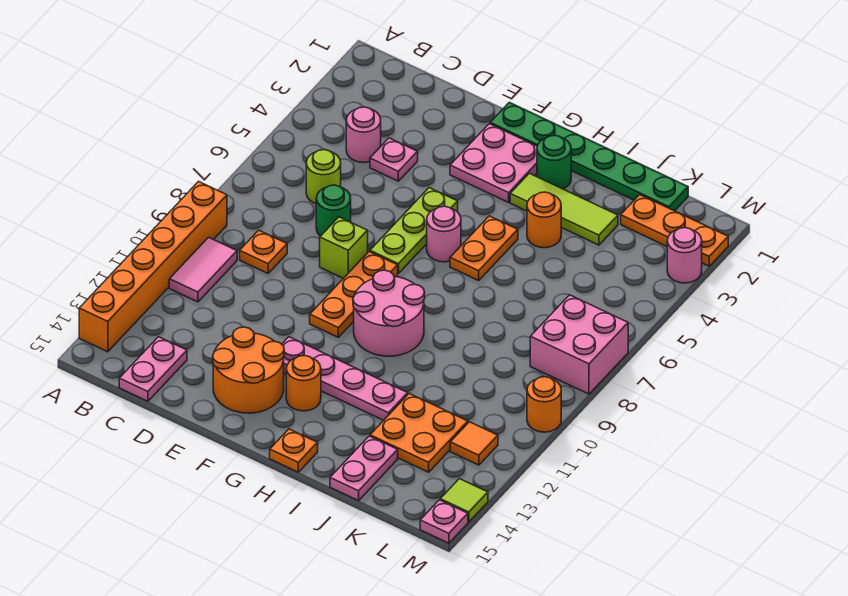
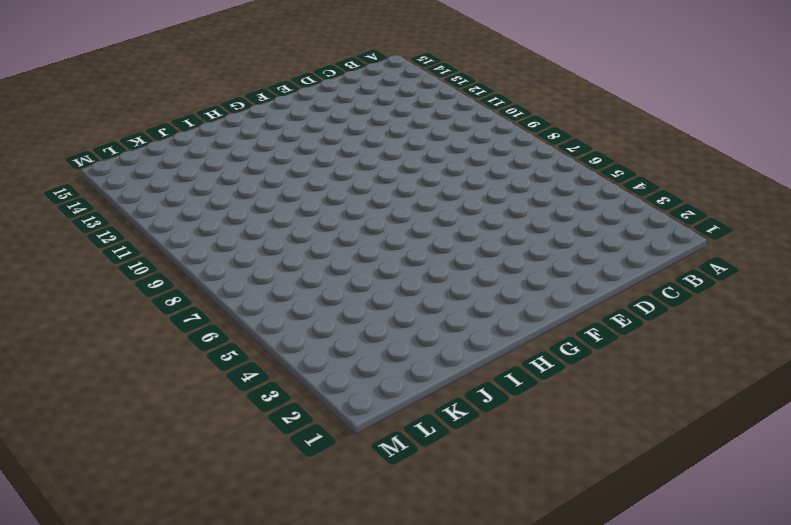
none -> orange brick A9:A14 level 1
none -> pink tile B10:B11 level 1
none -> pink round brick C4 level 1
none -> lime round brick C6 level 1

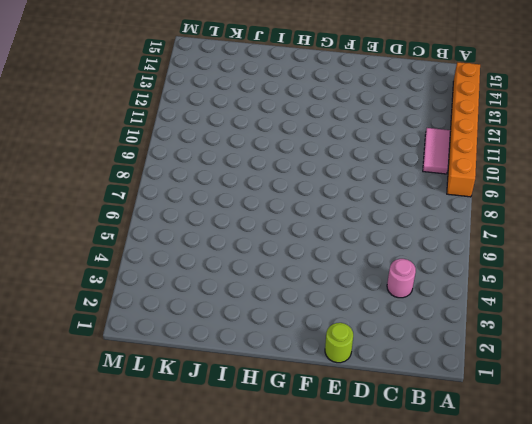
lime round brick E1 level 1 -> lime round brick C6 level 1
none -> orange plate C9 level 1
none -> pink plate C14:C15 level 1
none -> pink plate D4 level 1
none -> green round brick D7 level 1

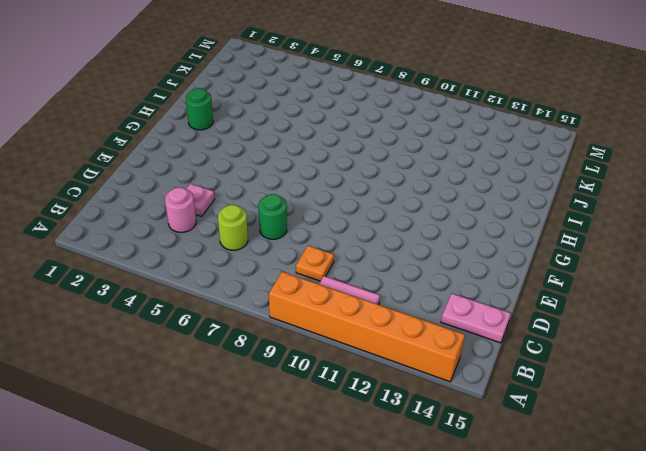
none -> lime brick E8 level 1
none -> orange round brick E13:F14 level 1
none -> green plate F1:K1 level 1
none -> pink plate F2:G3 level 1

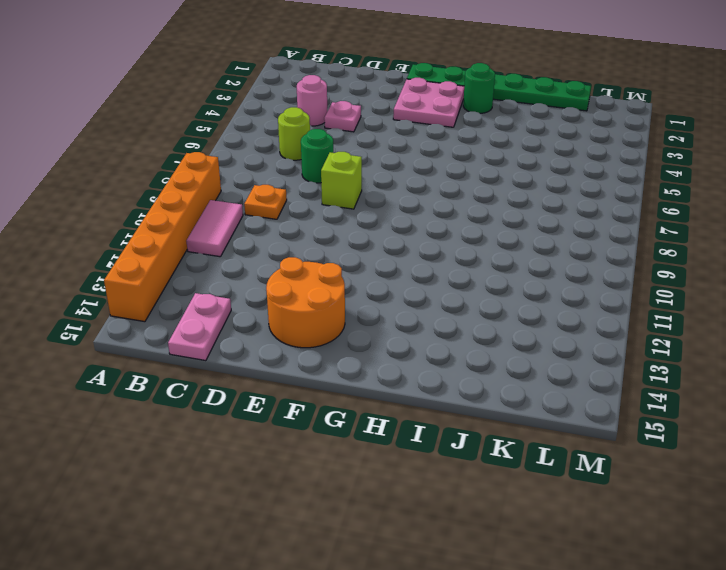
none -> lime plate F5:F7 level 1
none -> orange plate F8:F10 level 1
none -> pink plate F12:I12 level 1
none -> pink round brick G6 level 1

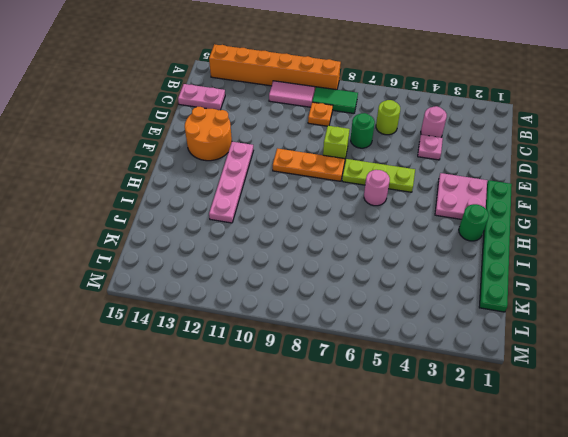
green tile B8:B9 level 1 -> none
none -> pink round brick G9:H10 level 1
none -> orange round brick G13 level 1
none -> lime tile H3:J3 level 1
none -> orange plate H5:H6 level 1

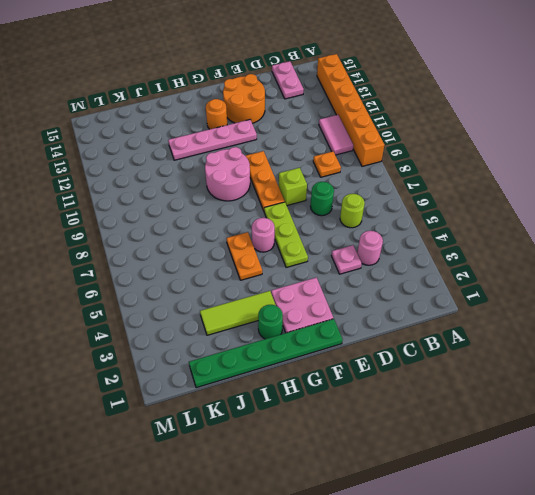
none -> orange plate H15 level 1
none -> orange round brick I4 level 1
none -> orange plate J12:K13 level 1
none -> pink plate J14:J15 level 1

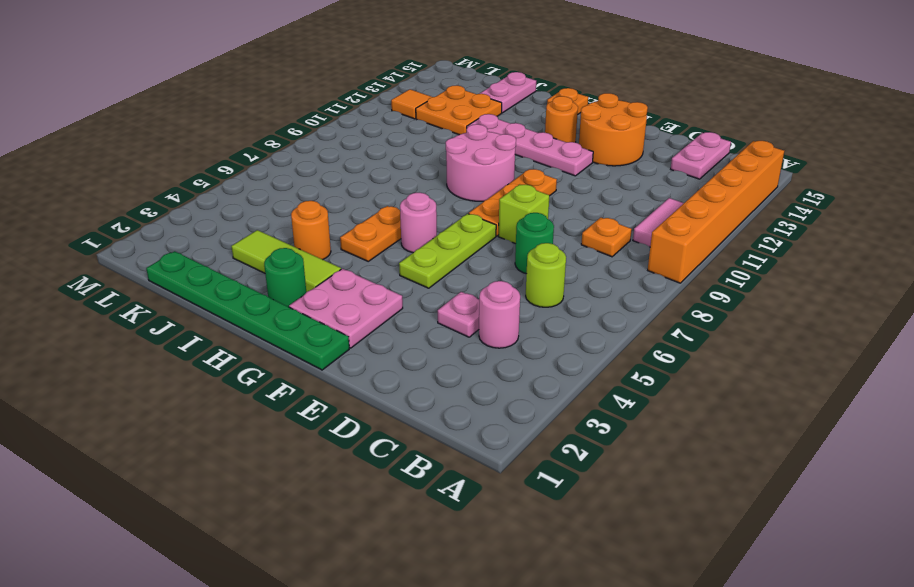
none -> orange plate K2:M2 level 1
none -> pink brick L7:M8 level 1
none -> pink round brick M3 level 1
none -> orange round brick M10 level 1

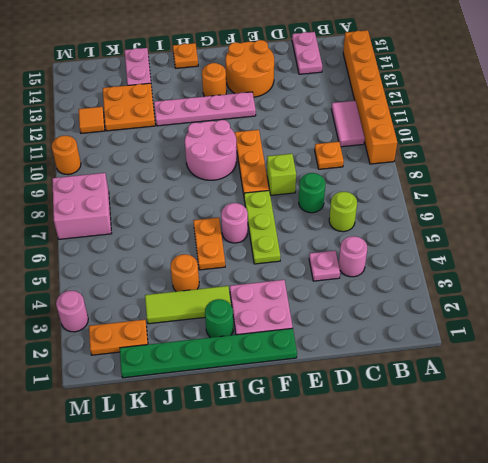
orange plate K2:L2 level 1 -> orange plate K2:M2 level 1
none -> lime tile M14 level 1
none -> pink plate M15 level 1

